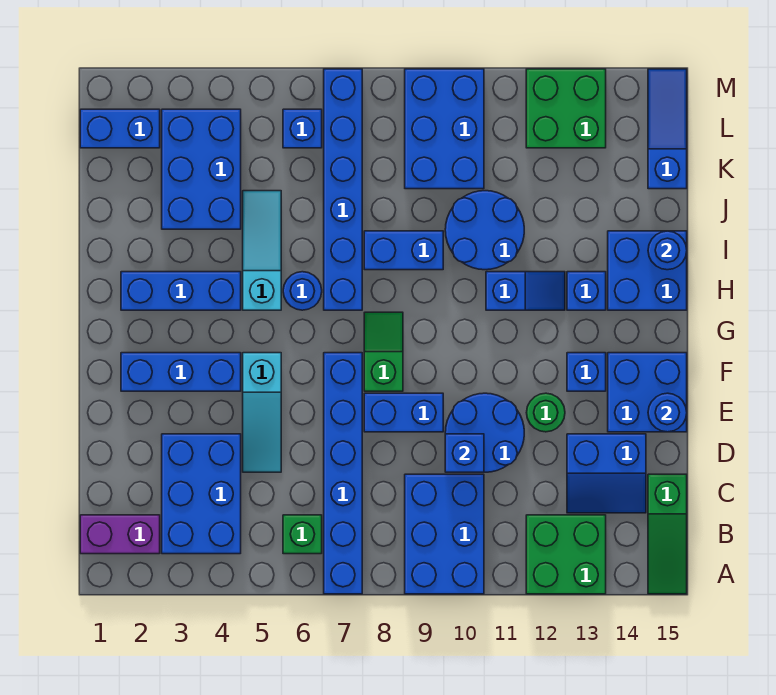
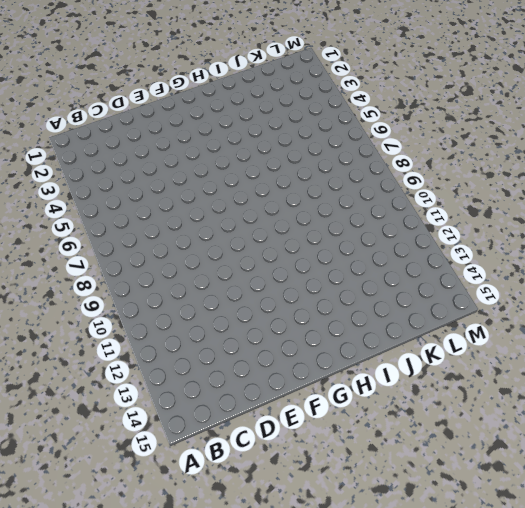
none -> blue brick A7:F7 level 1
none -> blue brick A9:C10 level 1
none -> green brick A12:B13 level 1
none -> green slope A15:C15 level 1 top C

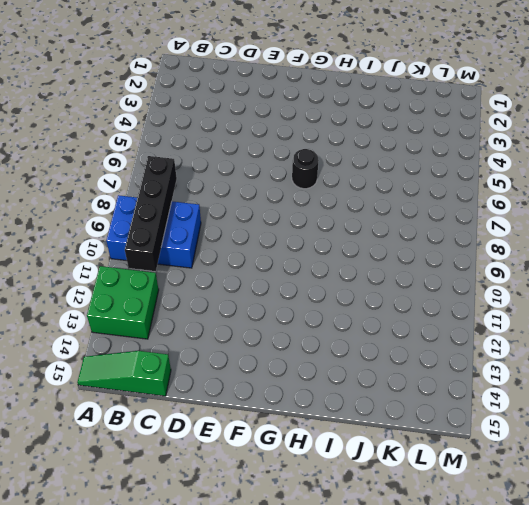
black brick B8:B11 level 2 -> none
black round brick G6 level 1 -> none
none -> blue brick A7:F7 level 1
none -> purple brick B1:B2 level 1
none -> blue brick B3:D4 level 1
none -> green brick B6 level 1

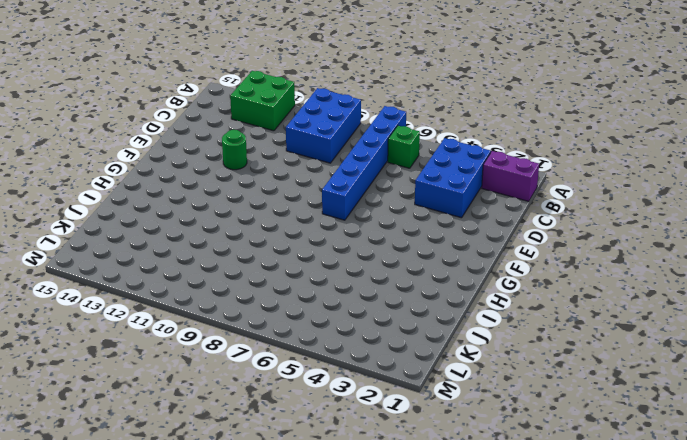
none -> green slope A15:C15 level 1 top C
none -> blue slope C13:D14 level 1 top D
none -> cyan slope D5:F5 level 1 top F
none -> blue round brick D10:E11 level 1

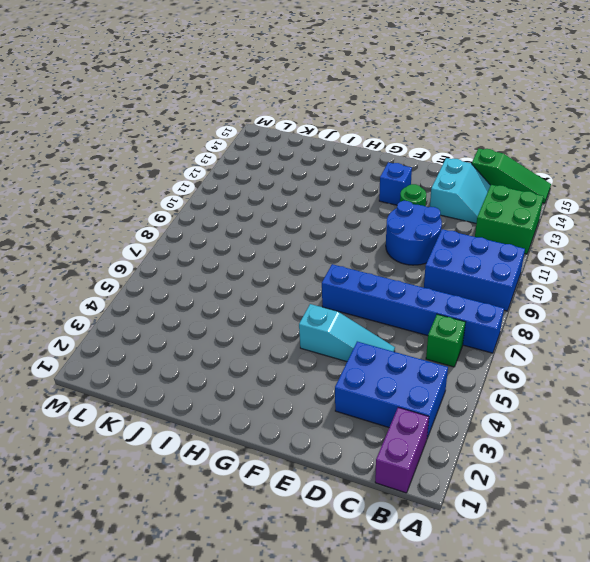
cyan slope C13:D14 level 1 top D -> blue slope C13:D14 level 1 top D
none -> blue brick E8:E9 level 1
none -> blue brick E14:F15 level 1
none -> blue brick F2:F4 level 1
none -> green slope F8:G8 level 1 top F

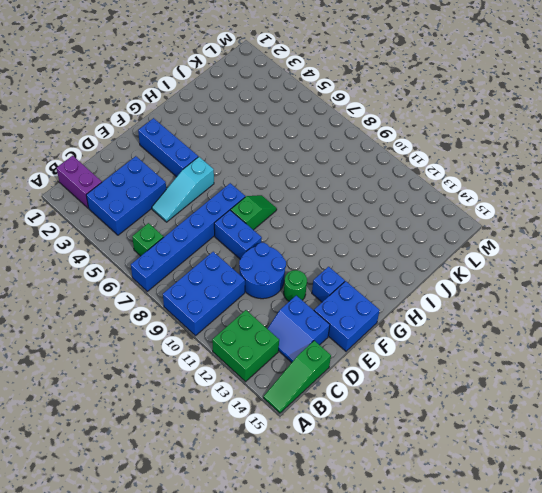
none -> blue brick H2:H4 level 1
none -> cyan slope H5:J5 level 1 top H
none -> blue round brick H6 level 1
none -> blue brick H7:M7 level 1

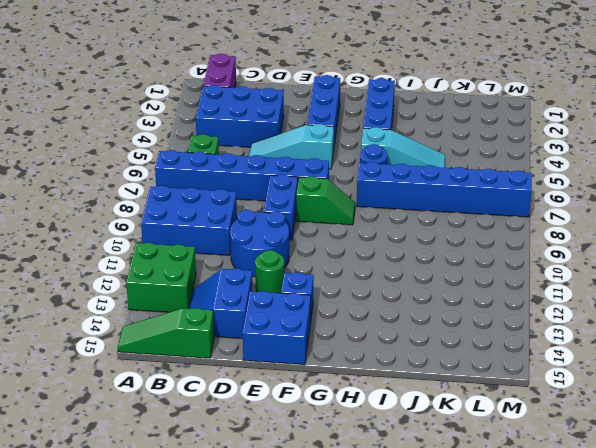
none -> blue slope H11:H12 level 1 top 11
none -> blue brick H13 level 1
none -> blue brick H14:I15 level 1
none -> blue brick I8:I9 level 1

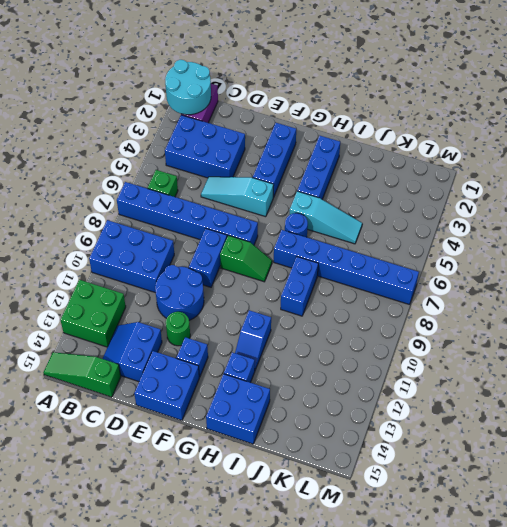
cyan round brick A1:B2 level 2 -> none
none -> blue round brick I10:J11 level 1
none -> blue brick J3:L4 level 1
none -> blue brick K9:M10 level 1
none -> blue slope K15:M15 level 1 top K

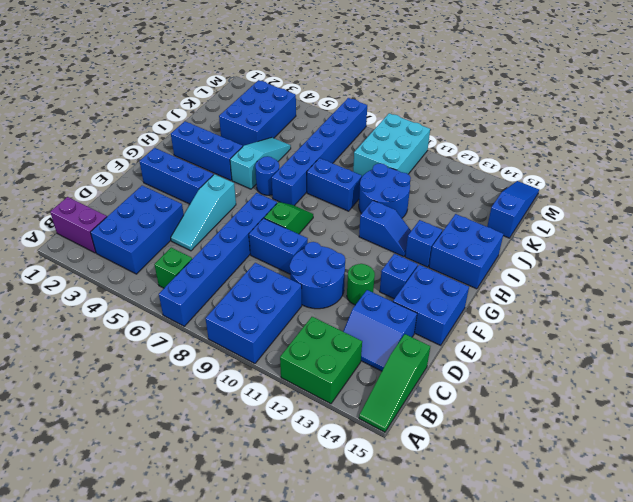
cyan brick K9:M10 level 1 -> blue brick K9:M10 level 1
none -> blue brick L1:L2 level 1
none -> blue brick L6 level 1
none -> green brick L12:M13 level 1
none -> blue brick D10 level 2

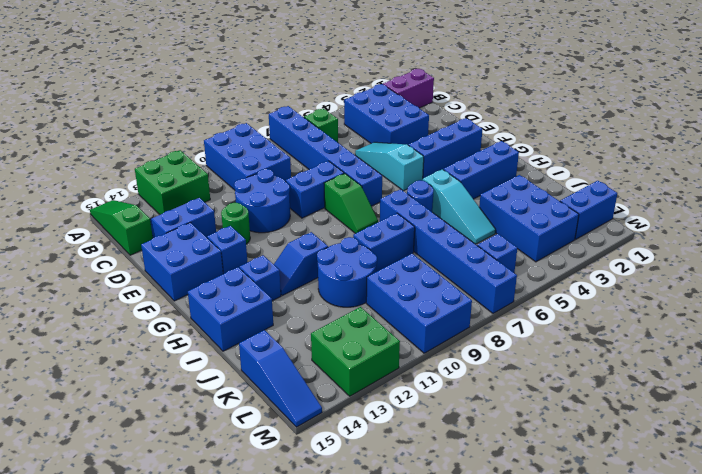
none -> blue brick D10 level 2
none -> blue round brick E15 level 2
none -> blue round brick I15 level 2

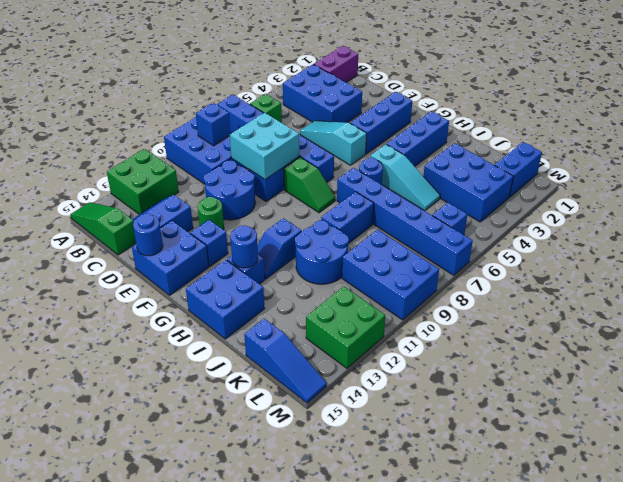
blue brick B9 level 2 -> blue brick D10 level 2
cyan brick D8:E9 level 2 -> none
blue round brick H13 level 2 -> blue round brick I15 level 2

